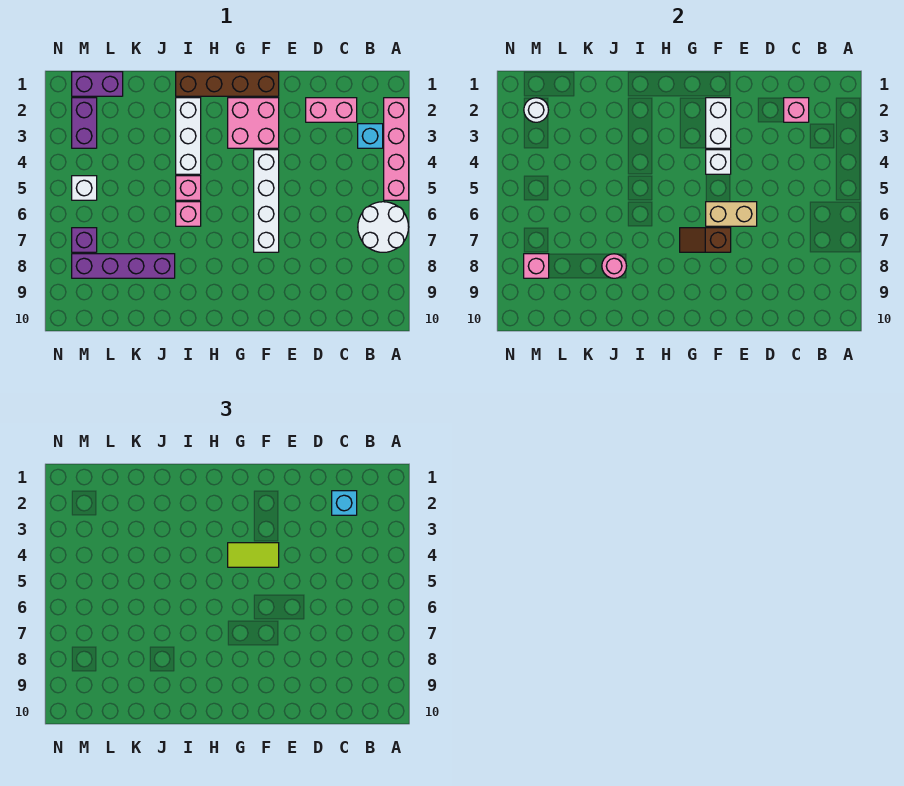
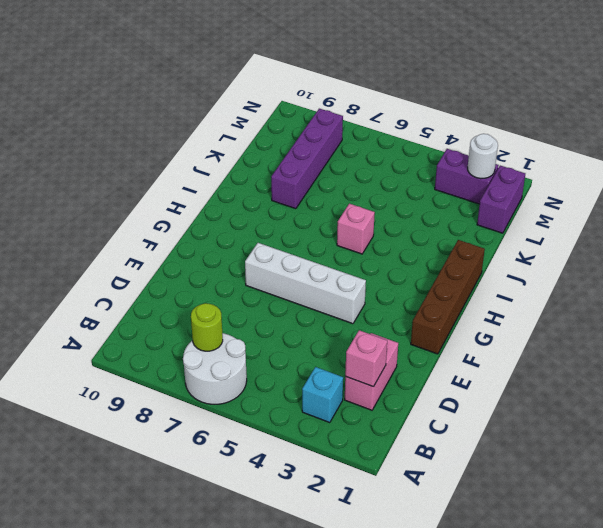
lime round brick B7 level 2 -> none
none -> pink brick A2:A5 level 1
none -> pink brick F2:G3 level 1
none -> white brick I2:I4 level 1

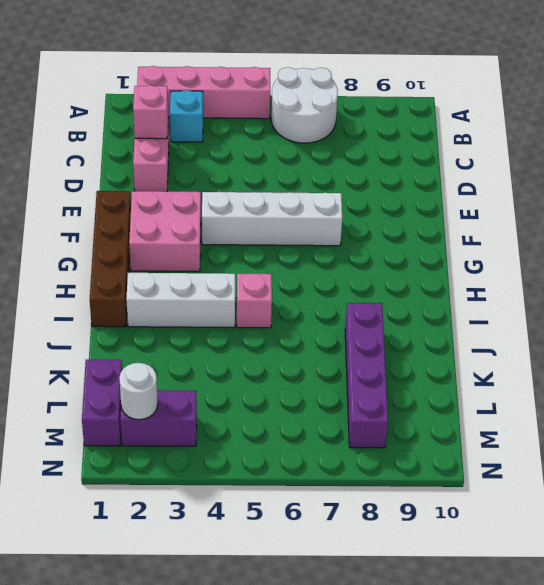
none -> pink brick I6 level 1
none -> white brick M5 level 1
none -> purple brick M7 level 1

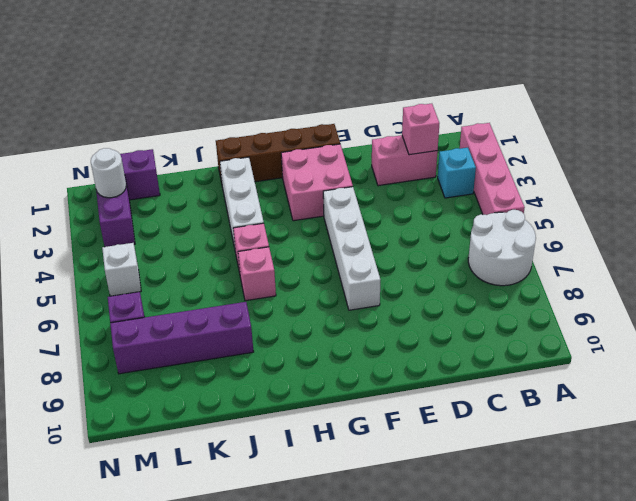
none -> tan brick E6:F6 level 2
none -> white brick F2:F3 level 2
none -> white brick F4 level 2

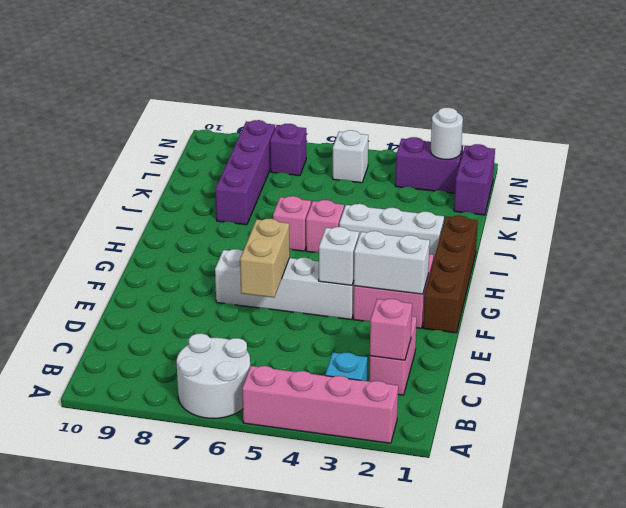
none -> brown slope F7:G7 level 2 top F
none -> pink round brick J8 level 2
none -> pink brick M8 level 2

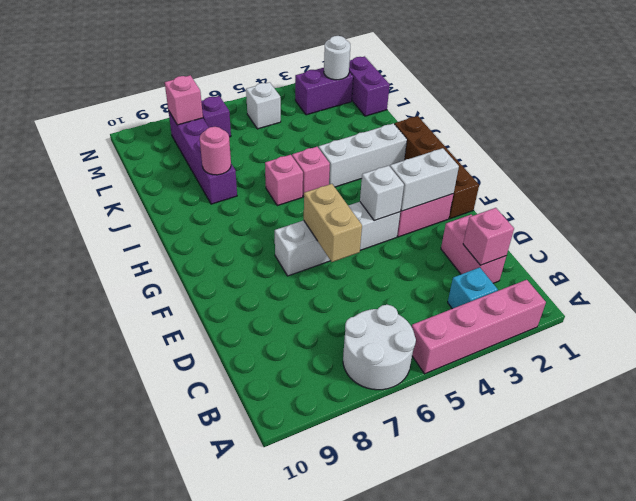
none -> brown slope F7:G7 level 2 top F
none -> cyan brick C2 level 3
none -> lime tile F4:G4 level 3

